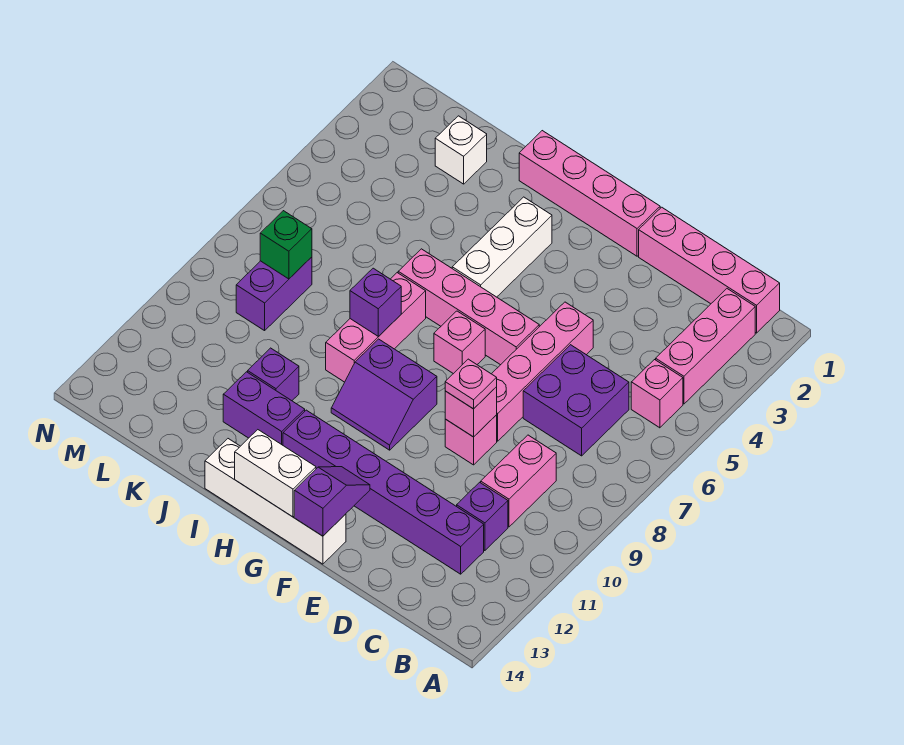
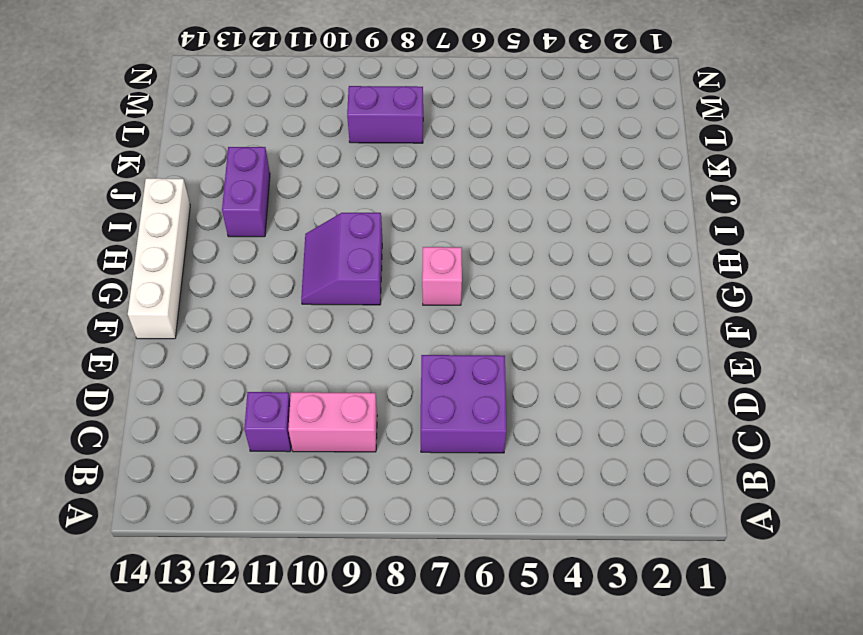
none -> pink brick B1:E1 level 1
none -> pink brick B2:B4 level 1
none -> pink brick B5 level 1

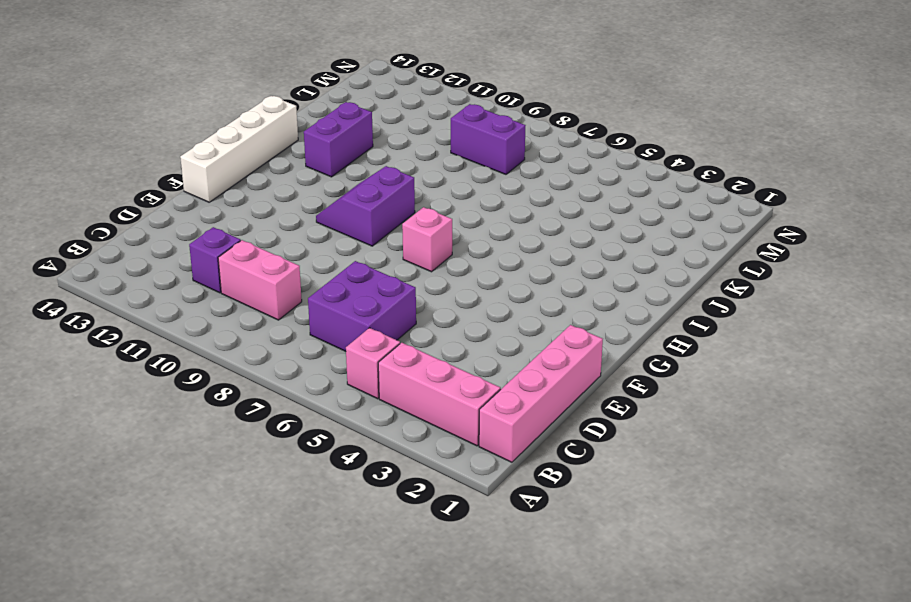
none -> purple brick C12:H12 level 1
none -> pink brick E5:E8 level 1
none -> pink brick E9 level 1

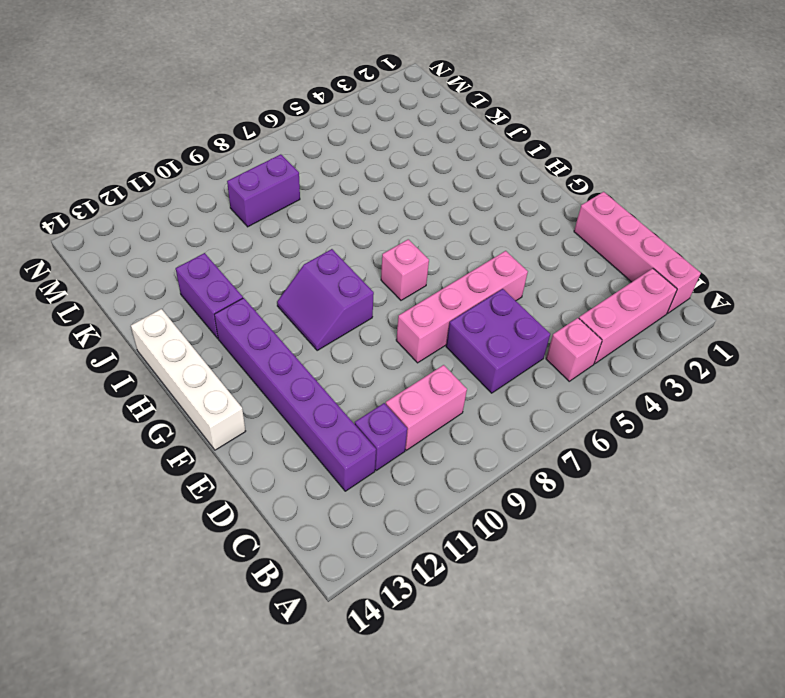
none -> pink brick E9 level 1
none -> pink brick F1:I1 level 1
none -> pink brick F6:I6 level 1

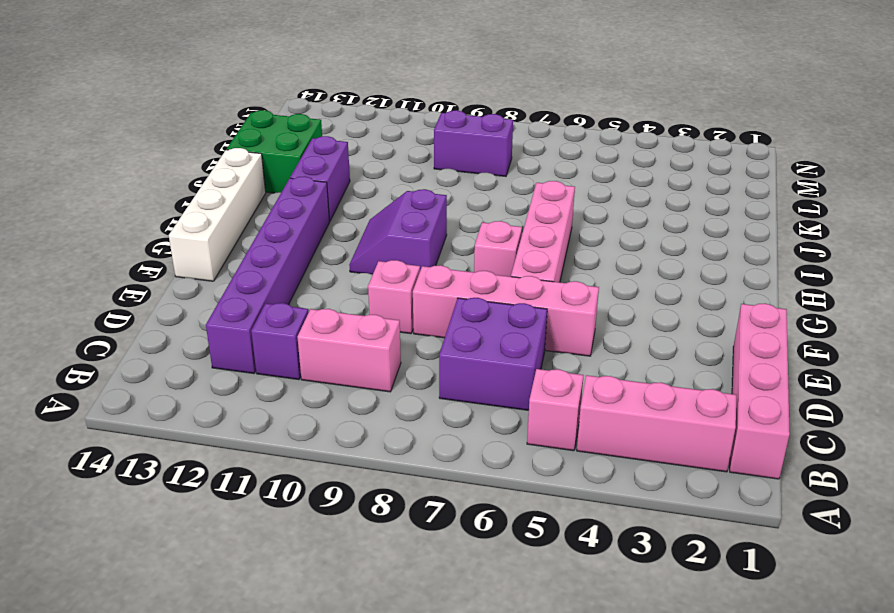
green brick J13:K14 level 1 -> none
none -> pink brick F1:I1 level 1
none -> white brick H3:H5 level 1
none -> pink brick I7:I9 level 1

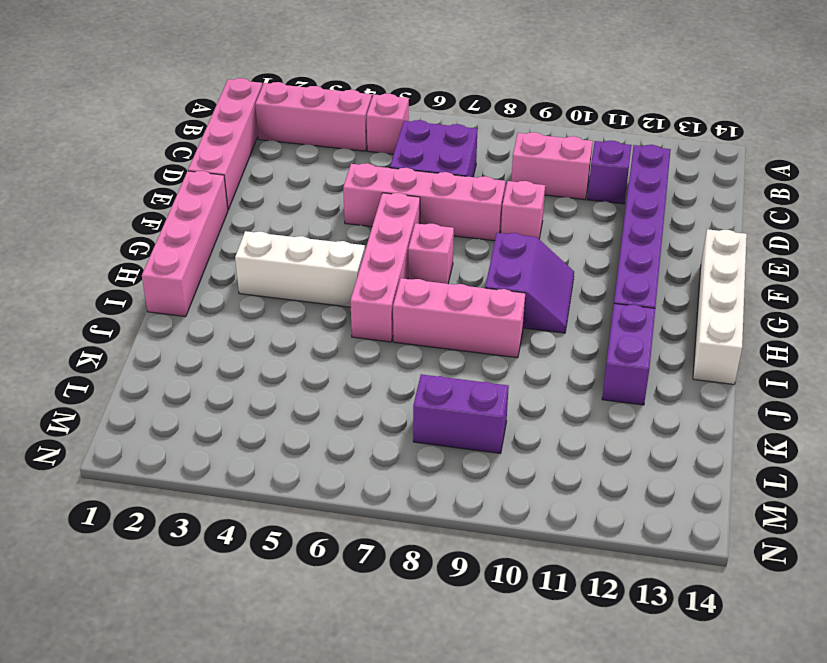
none -> purple brick J11 level 1
none -> white brick K2 level 1
none -> pink brick E9 level 2

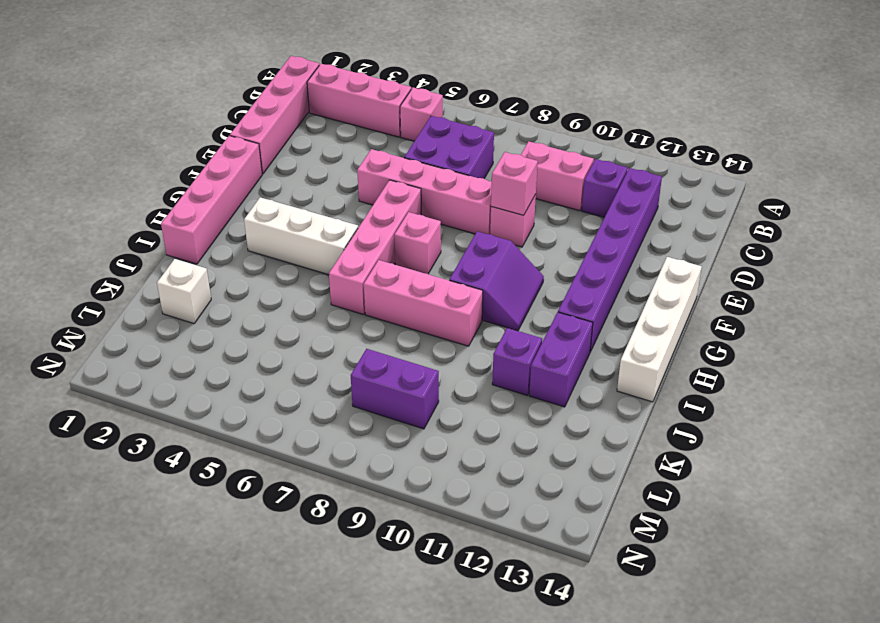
none -> purple slope F13:F14 level 2 top 14
none -> white brick G14:H14 level 2
none -> purple brick I8 level 2

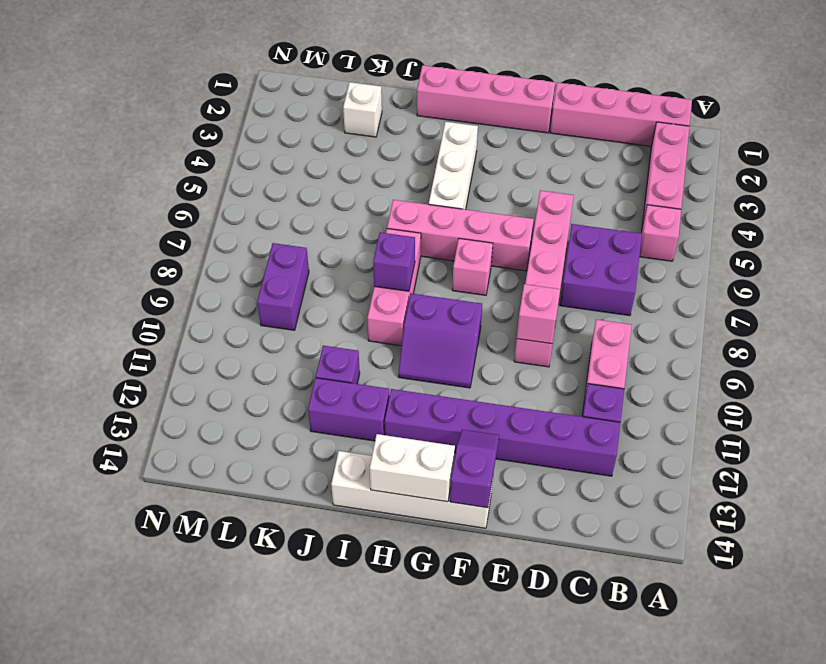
none -> green brick L8 level 2
none -> pink plate E9 level 3

